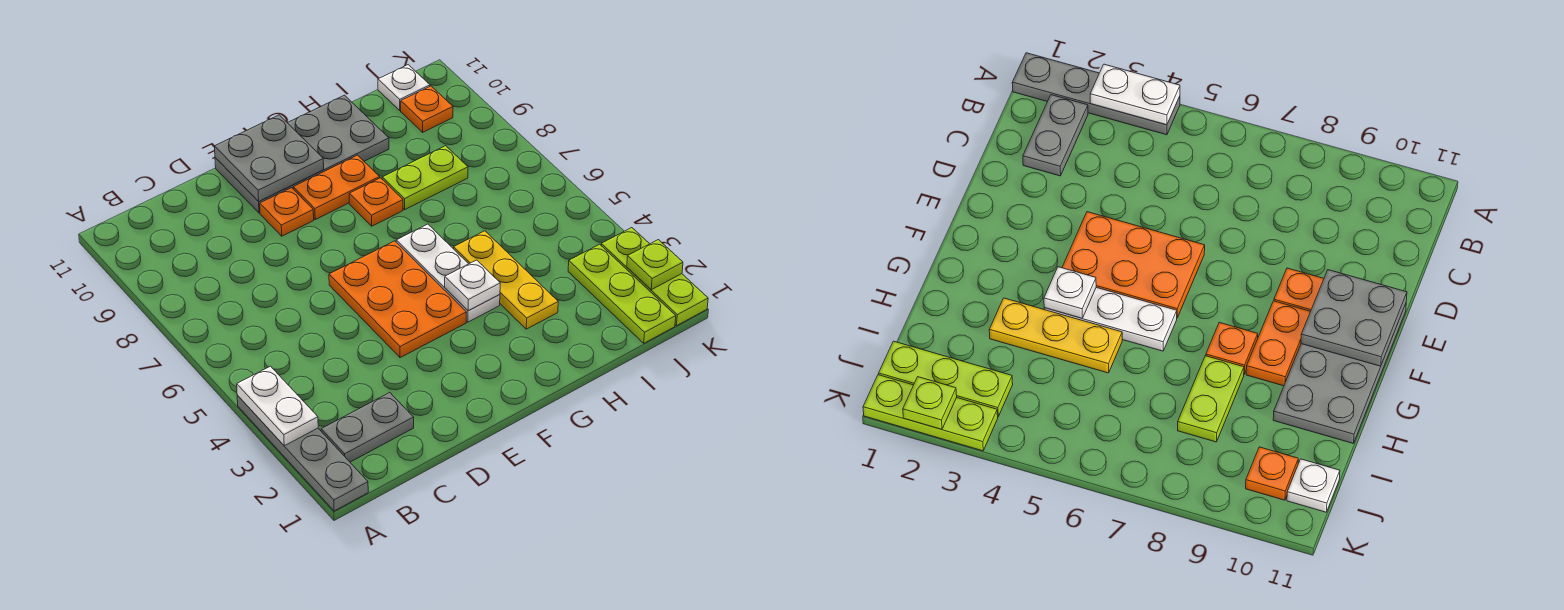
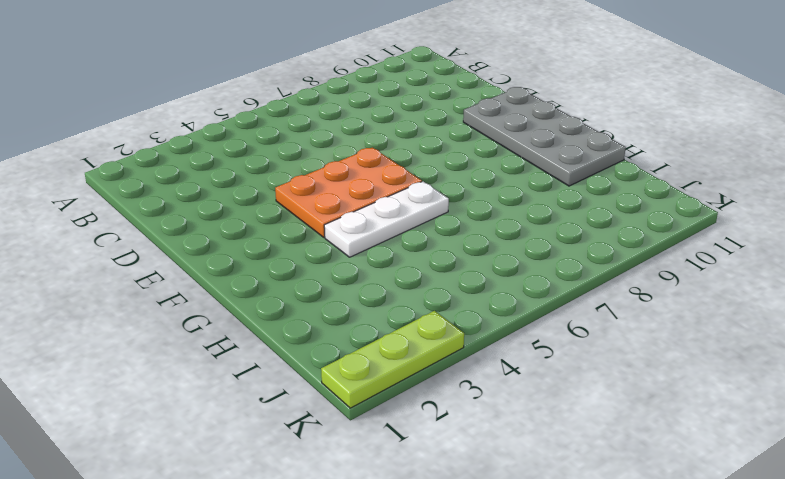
none -> grey plate A1:A4 level 1
none -> grey plate B2:C2 level 1
none -> orange plate E9 level 1

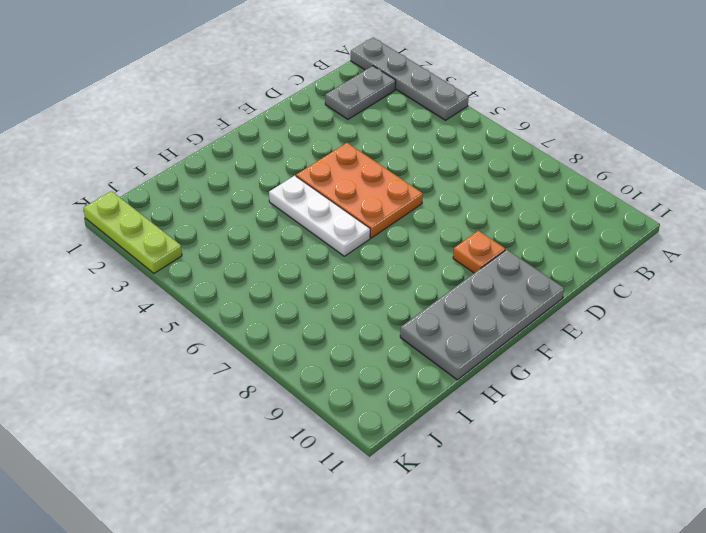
none -> orange plate F9:G9 level 1
none -> orange plate G8 level 1
none -> yellow plate H3:H5 level 1

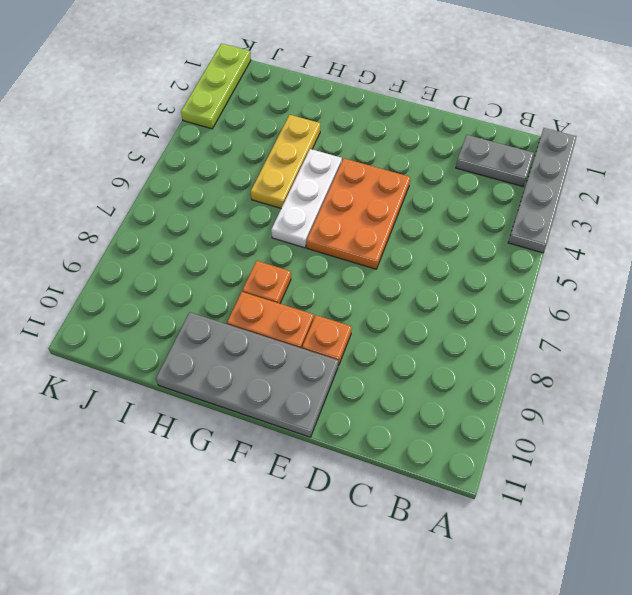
none -> lime plate H8:I8 level 1
none -> lime plate J1:J3 level 1
none -> orange plate J10 level 1

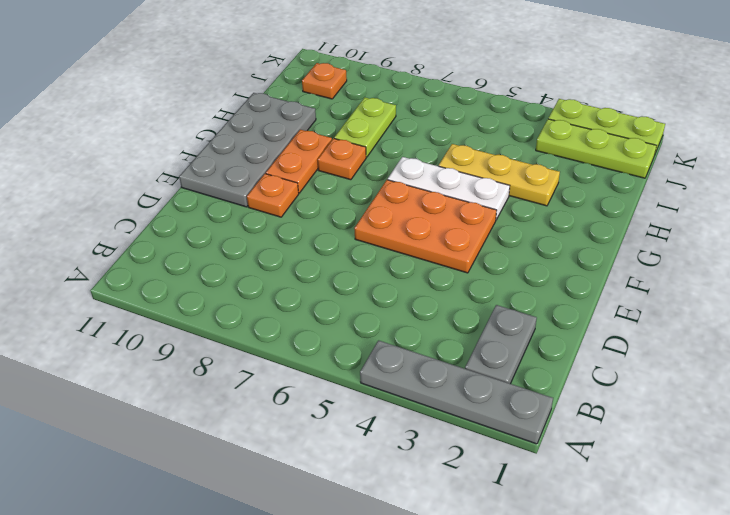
none -> white plate J11 level 1
none -> white plate A3:A4 level 2
none -> grey plate E10:F11 level 2

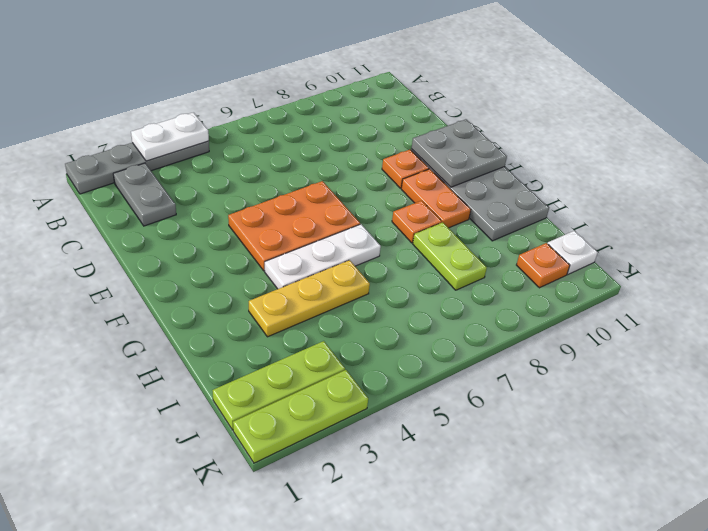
none -> white plate G4 level 2
none -> lime plate K2 level 2

